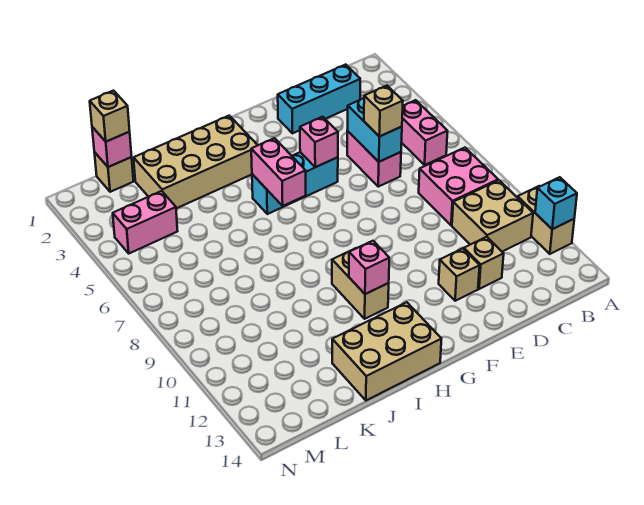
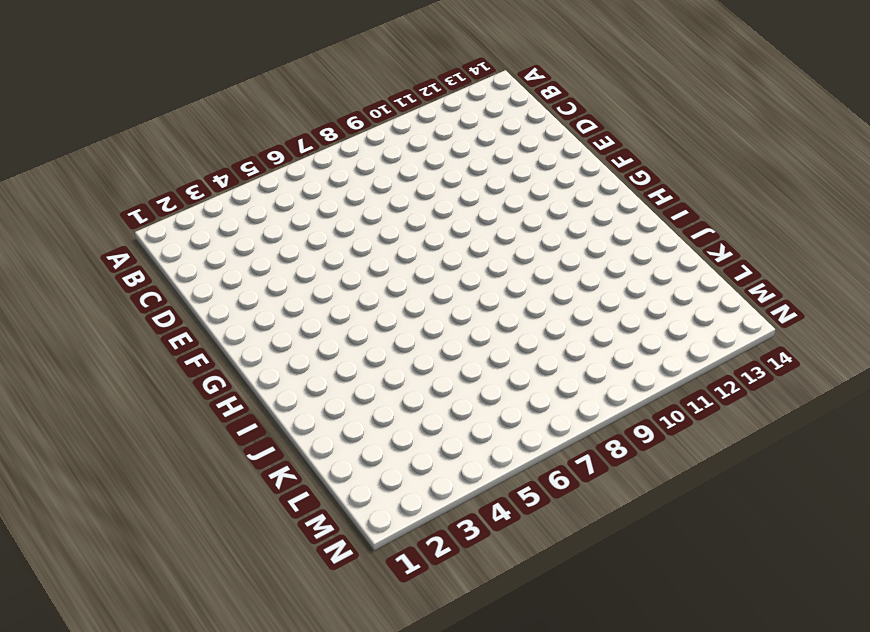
none -> tan brick A11:A12 level 1
none -> pink brick B5:B6 level 1
none -> pink brick B8:C9 level 1

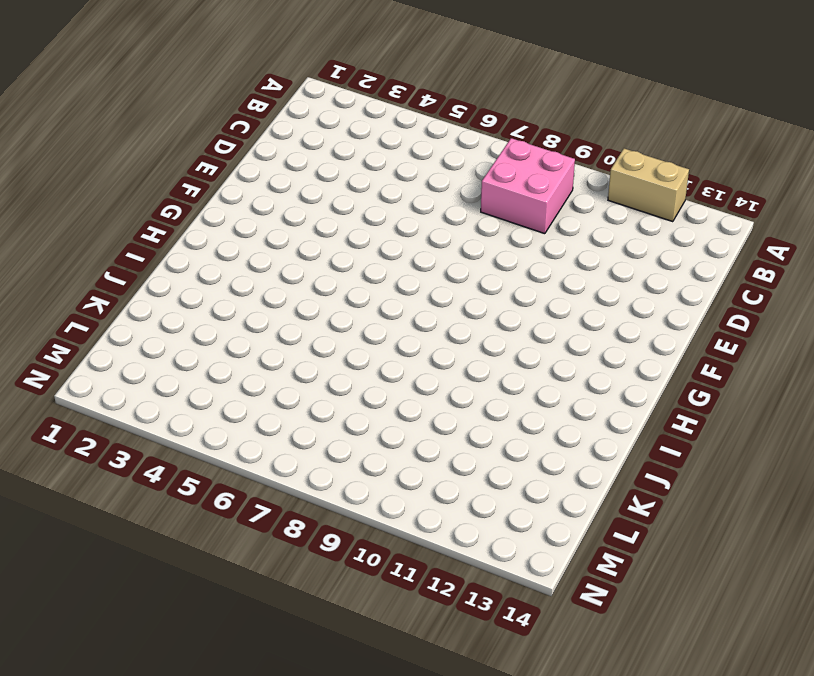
none -> pink brick B5:B6 level 1
none -> tan brick B10:C11 level 1
none -> cyan brick C2:E2 level 1

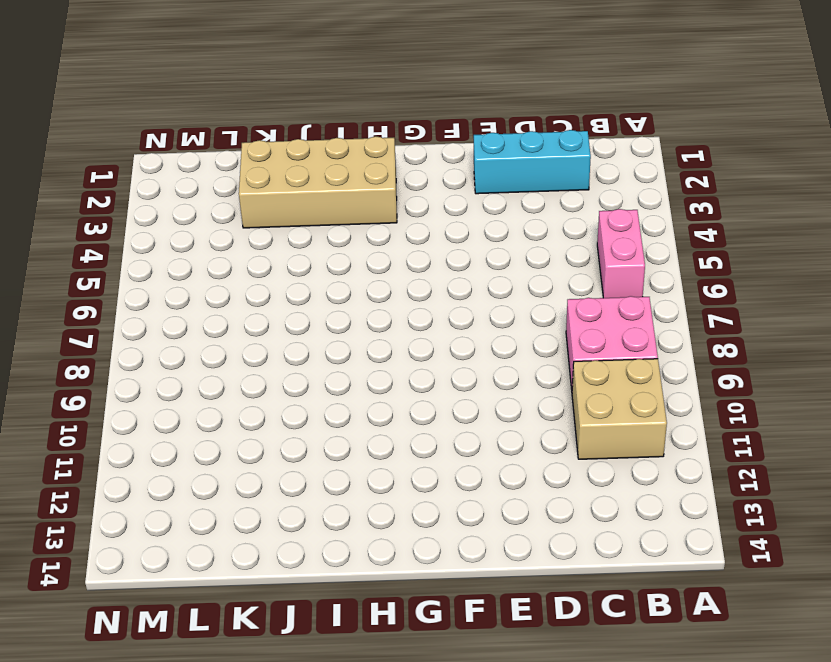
none -> tan brick A11:A12 level 1
none -> pink brick D5:D6 level 1
none -> tan brick D12 level 1

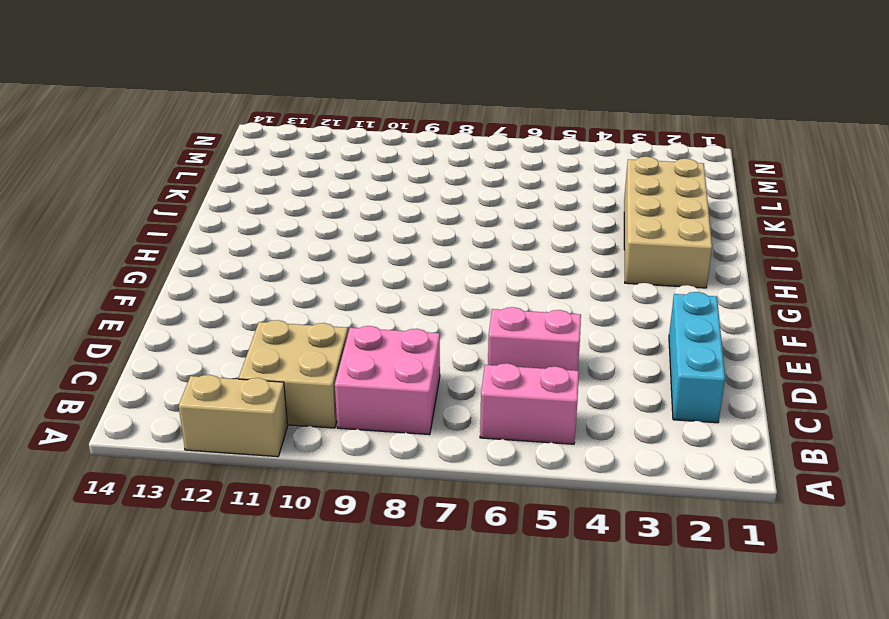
none -> tan brick D12 level 1
none -> tan brick E12 level 1
none -> cyan brick F5:H5 level 1

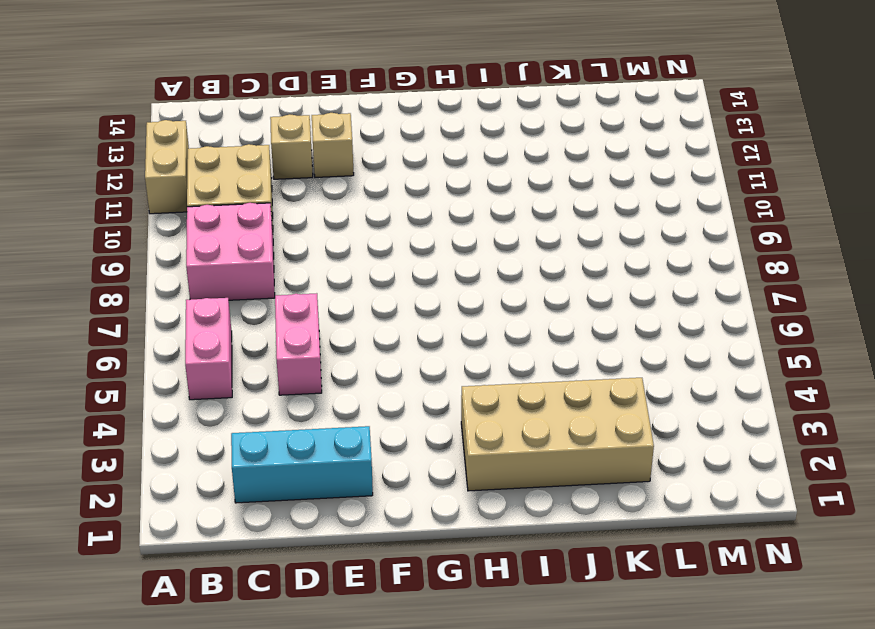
none -> cyan brick F5:H5 level 1
none -> tan brick H10:H11 level 1
none -> tan brick H13:J14 level 1

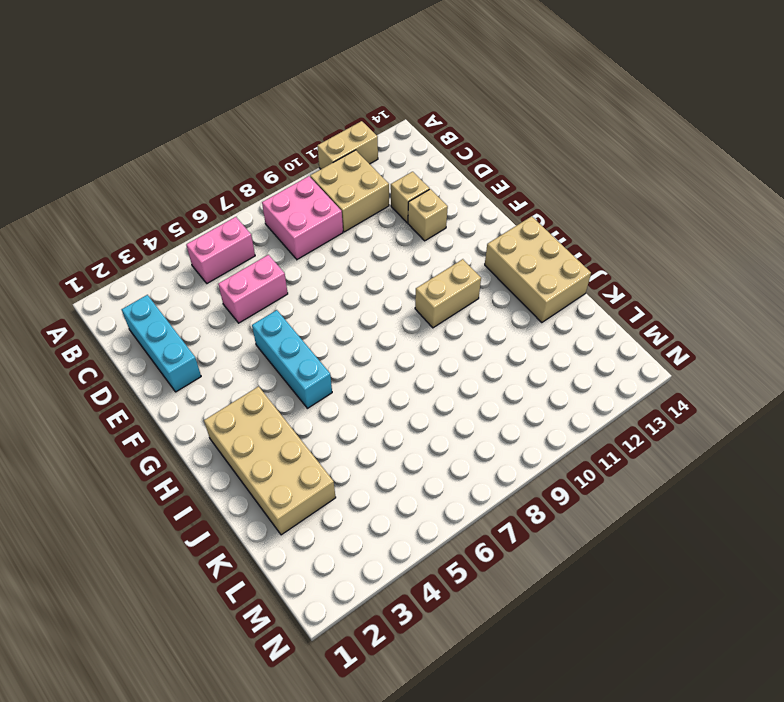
none -> tan brick L1 level 1
none -> pink brick L4:M4 level 1
none -> cyan brick A12 level 2

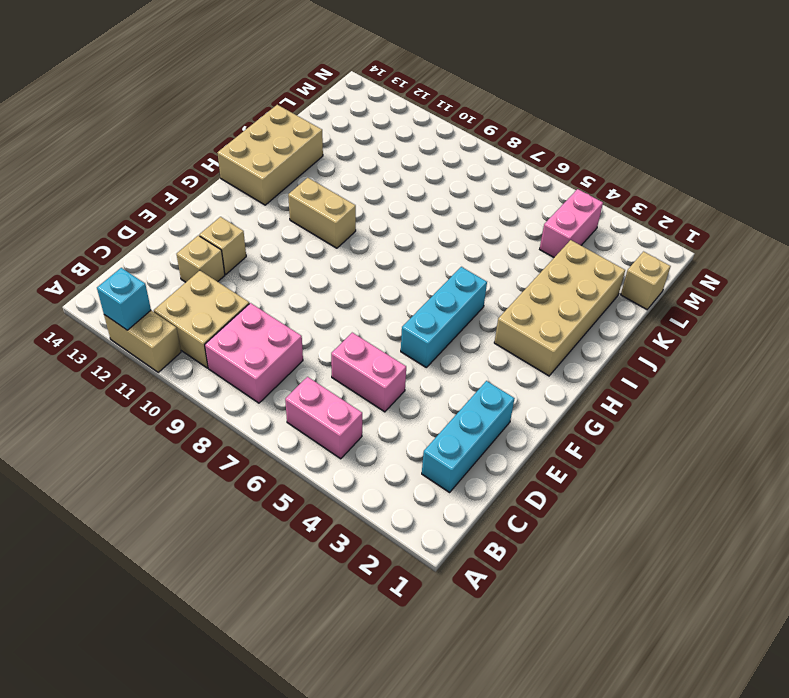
none -> cyan brick D5:D6 level 2
none -> pink brick F5 level 2
none -> pink brick H5:H6 level 2

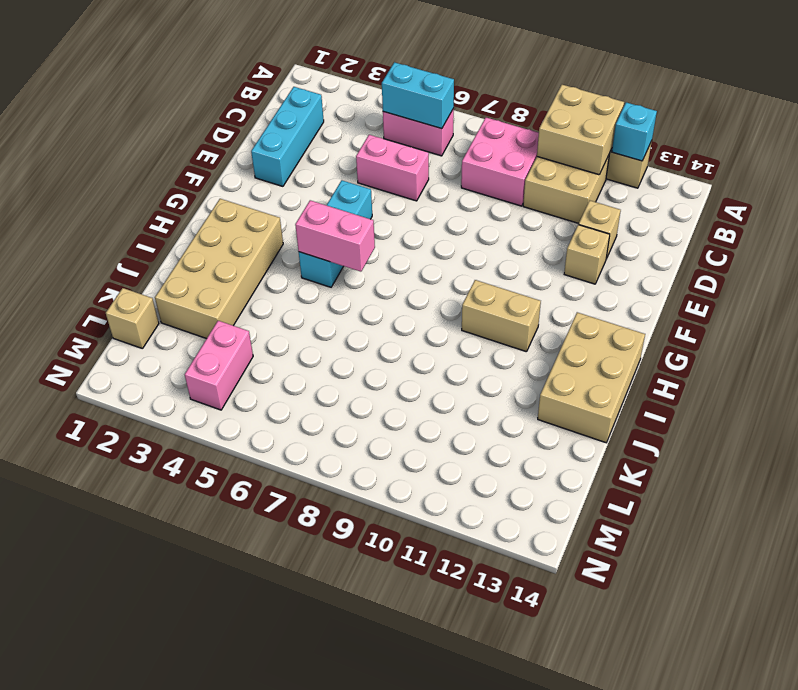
tan brick A10:B11 level 2 -> none
cyan brick B5:B6 level 2 -> cyan brick D5:D6 level 2
none -> pink brick F5 level 2
none -> pink brick H11 level 2
none -> pink brick L1 level 2

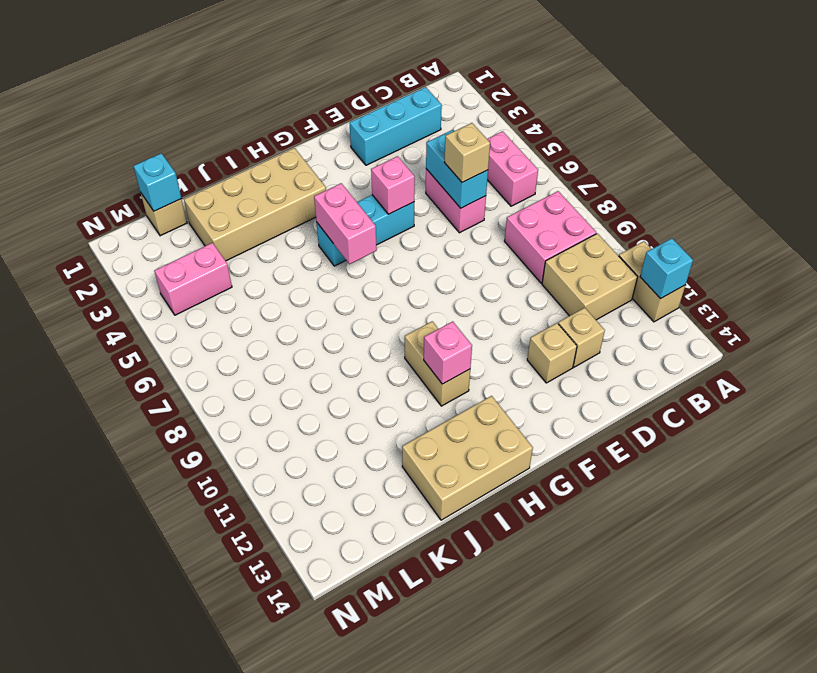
cyan brick L1 level 2 -> pink brick L1 level 2
none -> tan brick L1 level 3

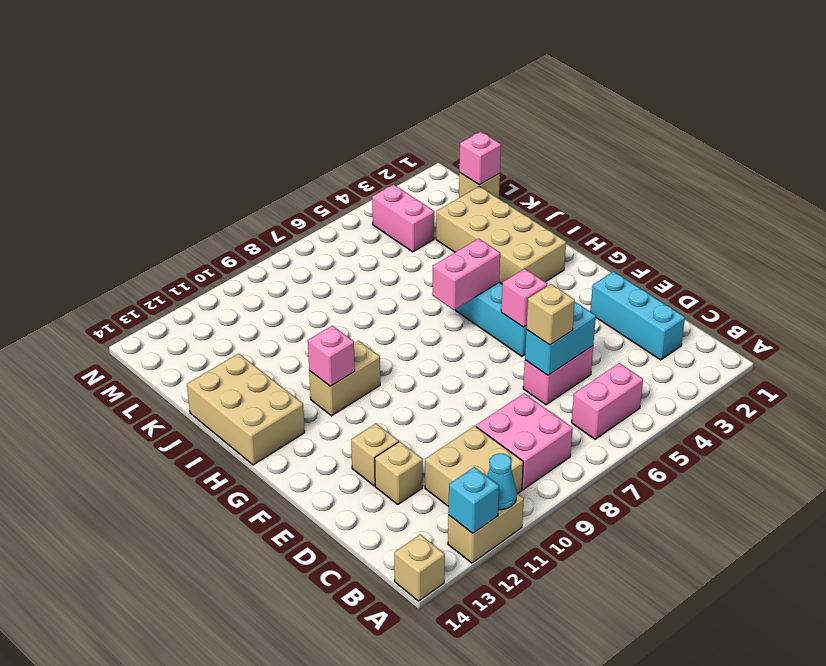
cyan cone A11 level 2 -> none
tan brick A14 level 1 -> tan brick L1 level 3

